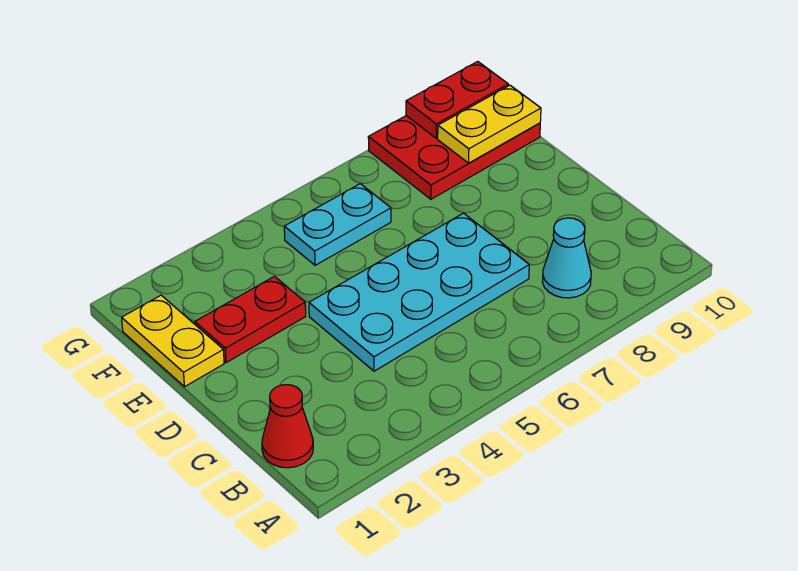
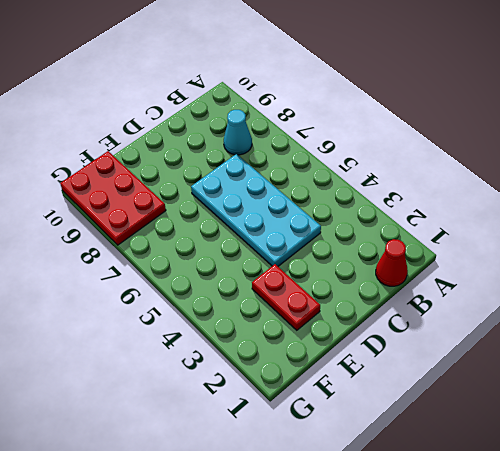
none -> yellow plate E1:F1 level 1
none -> cyan plate F5:F6 level 1

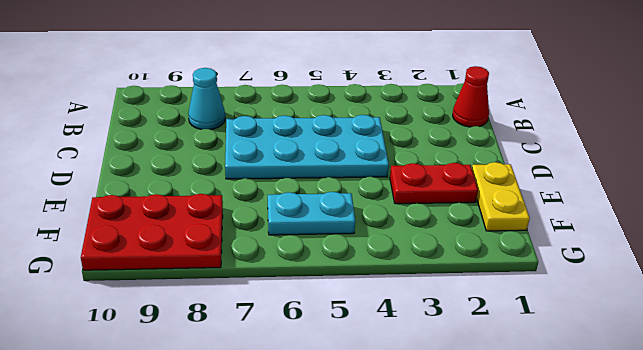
none -> yellow plate F9:F10 level 2
none -> red plate G9:G10 level 2

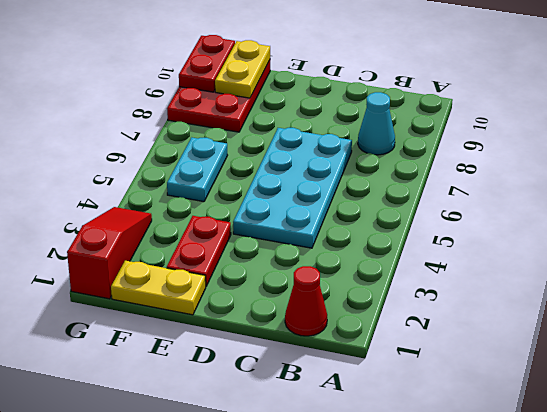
red slope G1:G3 level 1 top 1 -> none

